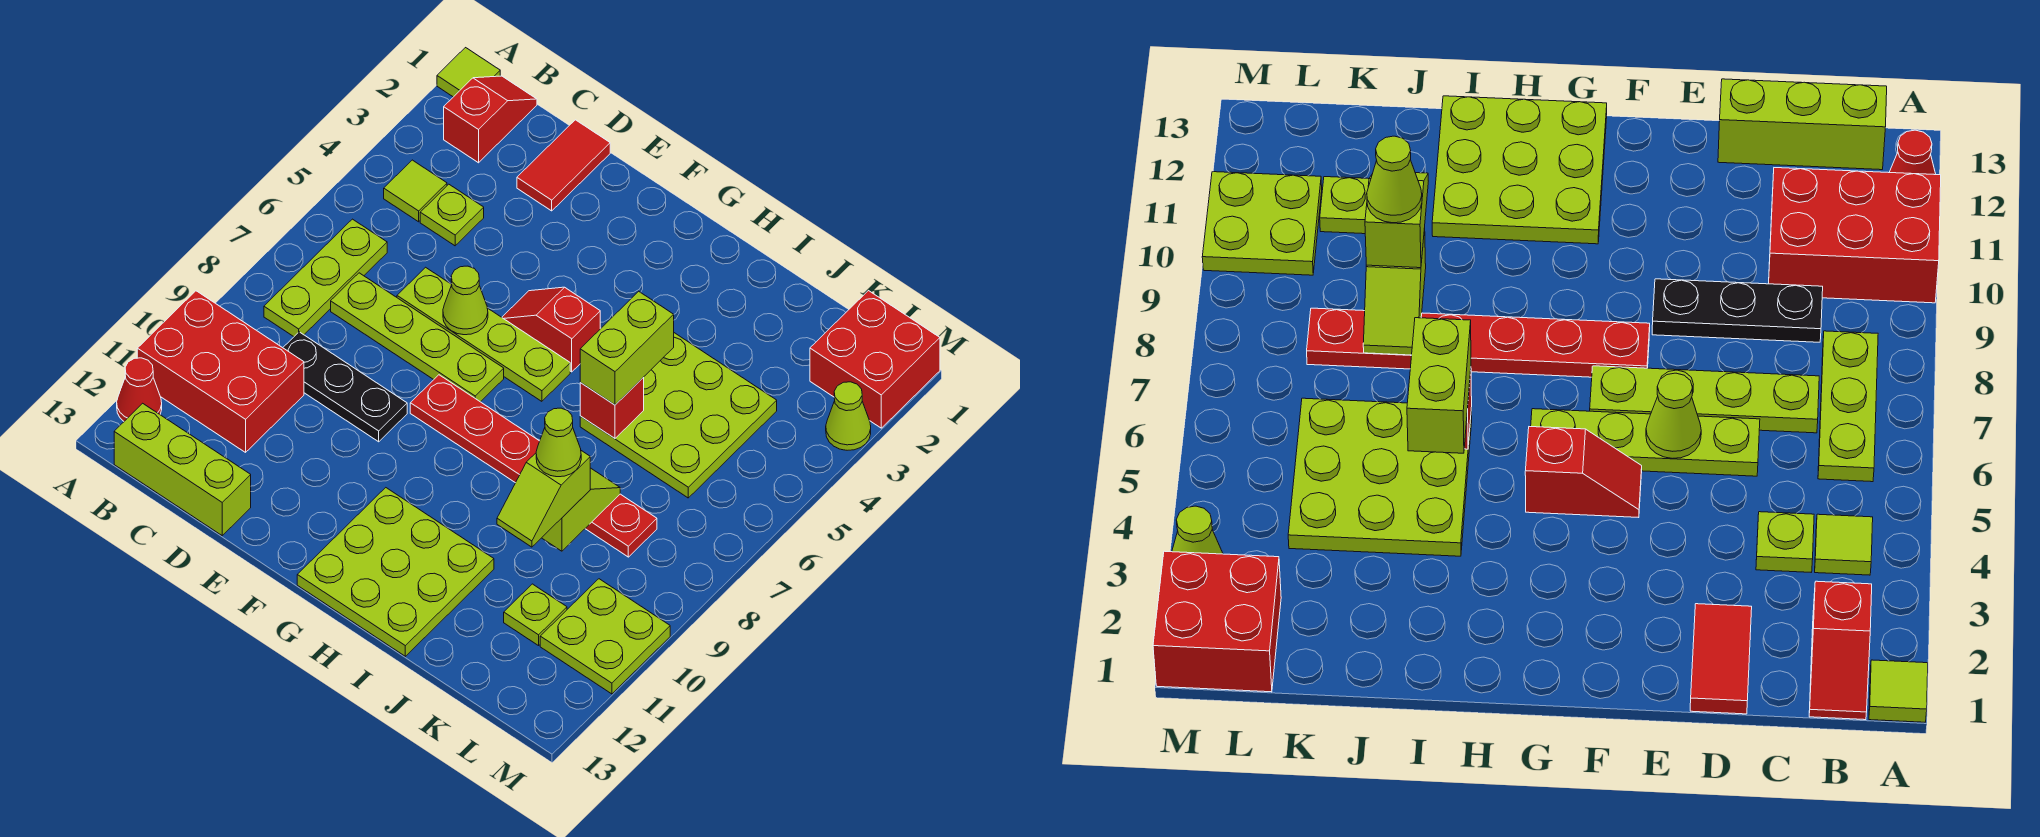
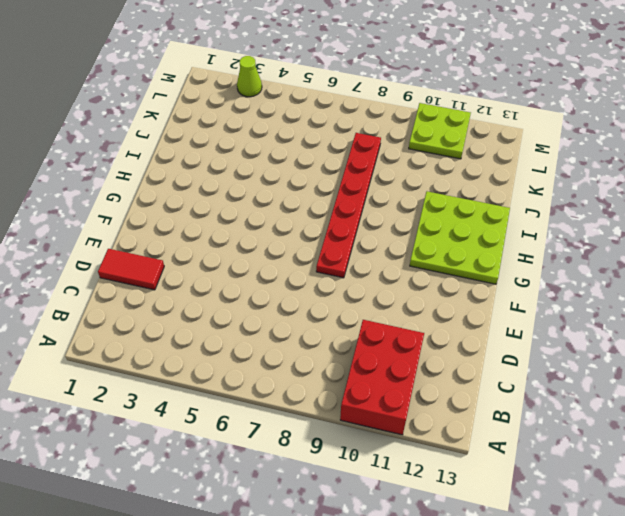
none -> lime tile A1 level 1
none -> red cone A12 level 1
none -> red slope B1:B2 level 1 top 2

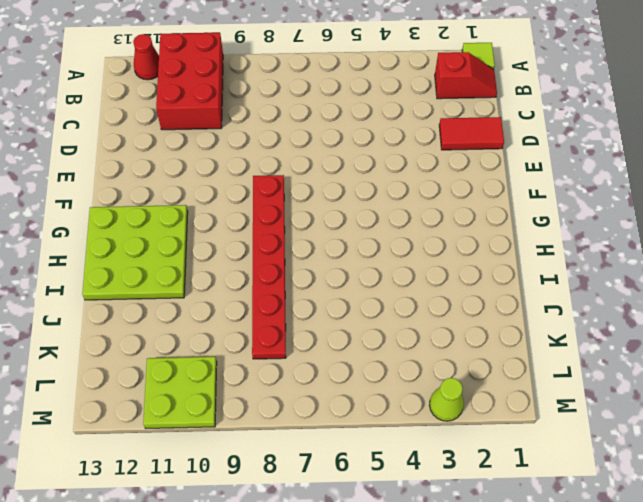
none -> lime tile B4 level 1
none -> lime plate B6:B8 level 1
none -> lime brick B13:D13 level 1

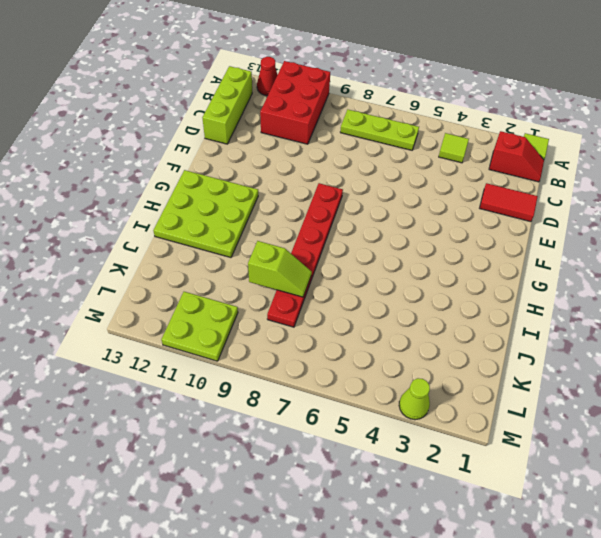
none -> lime plate C4 level 1
none -> lime plate C7:F7 level 1
none -> black plate C9:E9 level 1

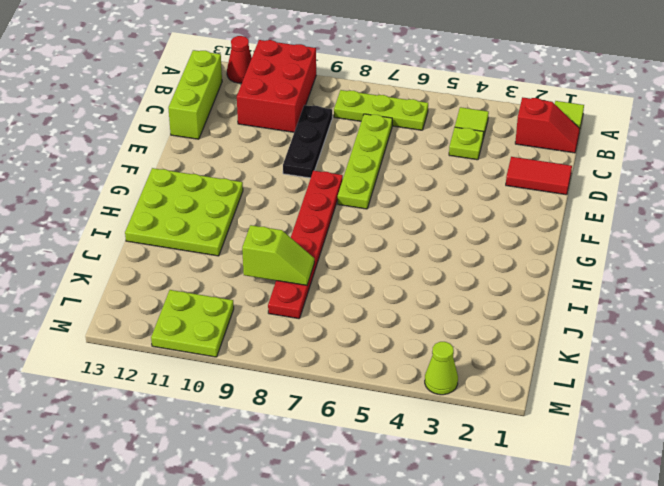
none -> lime plate D6:G6 level 1
none -> red slope F5:G5 level 1 top G
none -> lime plate I4:K6 level 1

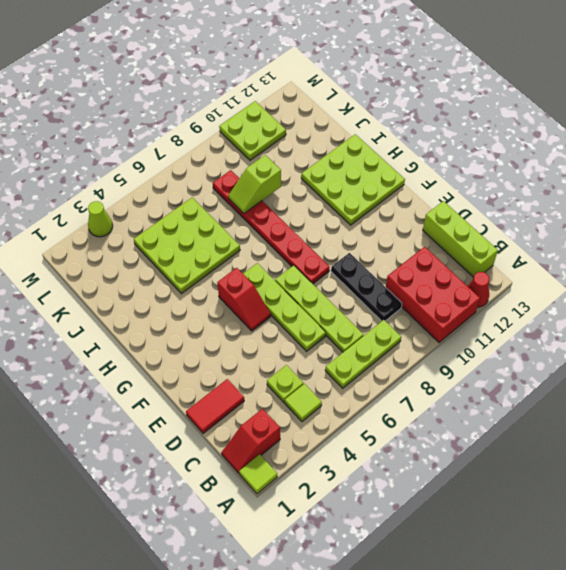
none -> lime plate K11 level 1
none -> red brick L1:M2 level 1
none -> lime cone E6 level 2

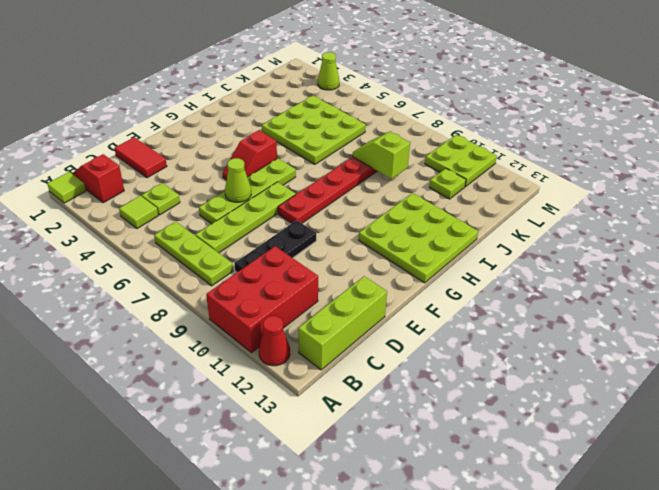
none -> red brick L1:M2 level 1
none -> red brick I6 level 2
none -> lime brick I5:I6 level 3

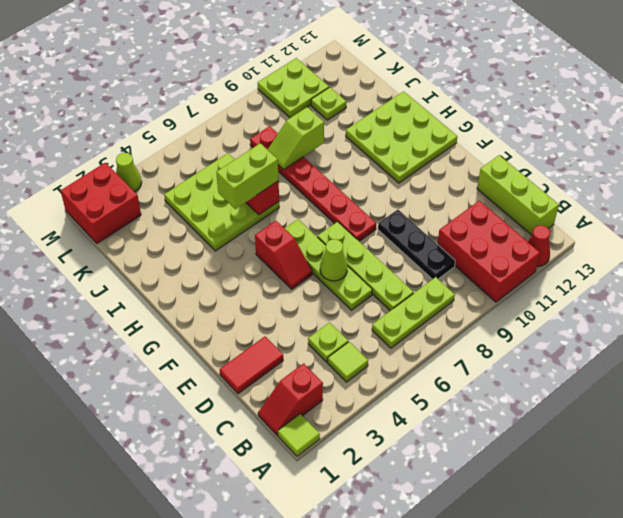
none -> lime slope J9:J10 level 3 top 9
none -> lime cone J9 level 4

